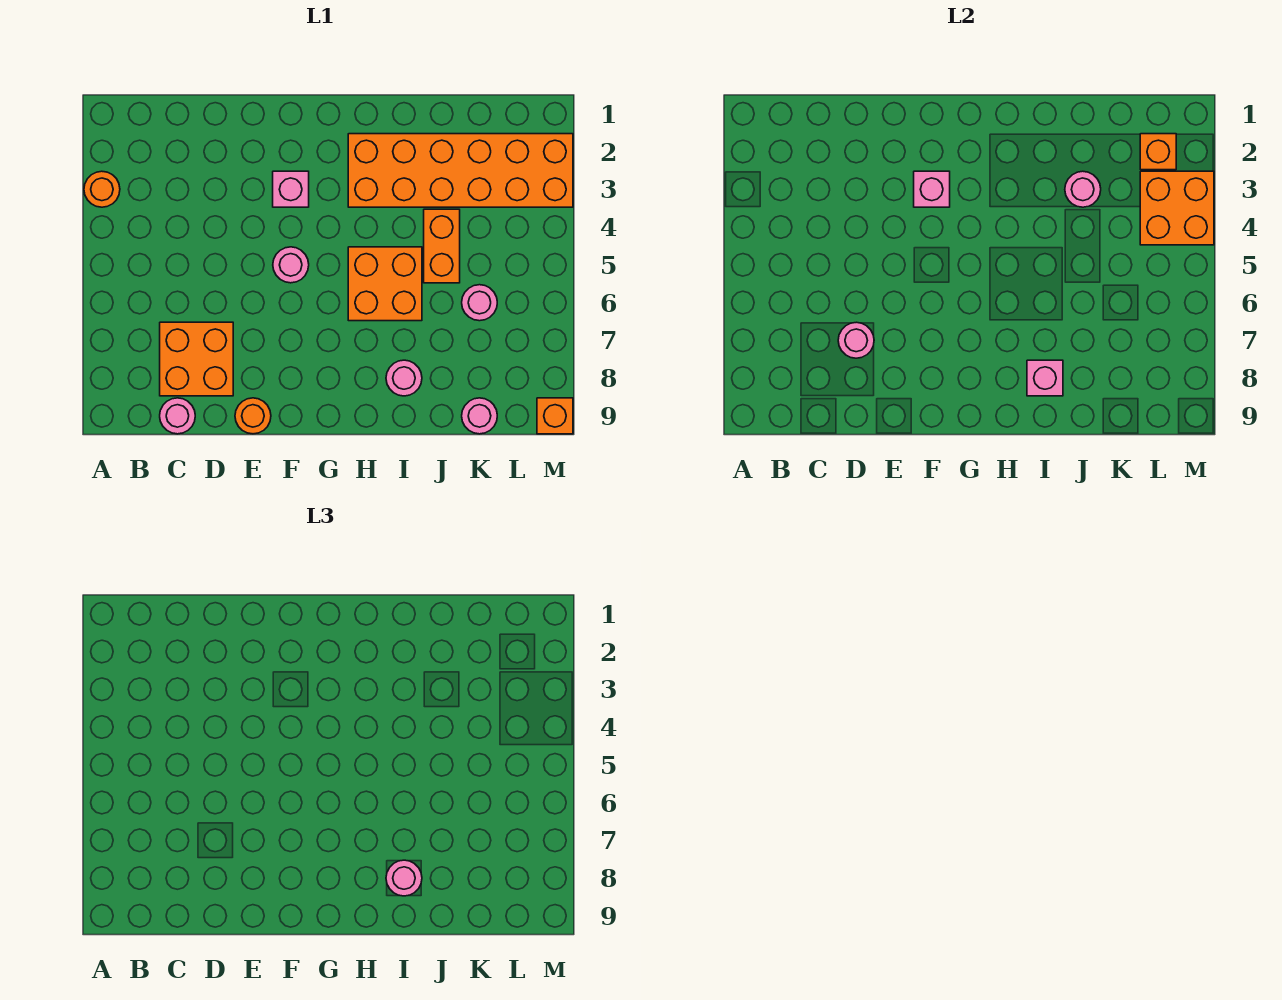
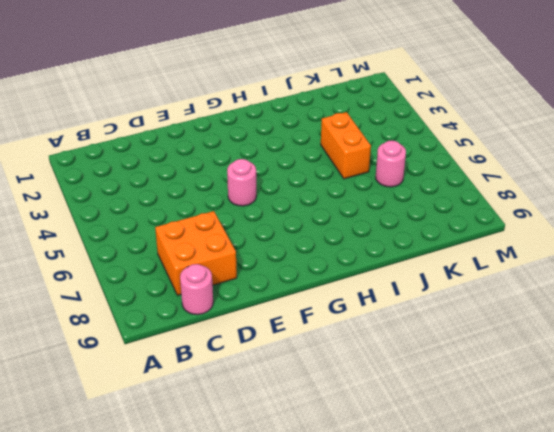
none -> orange round brick A3 level 1
none -> orange round brick E9 level 1
none -> pink brick F3 level 1

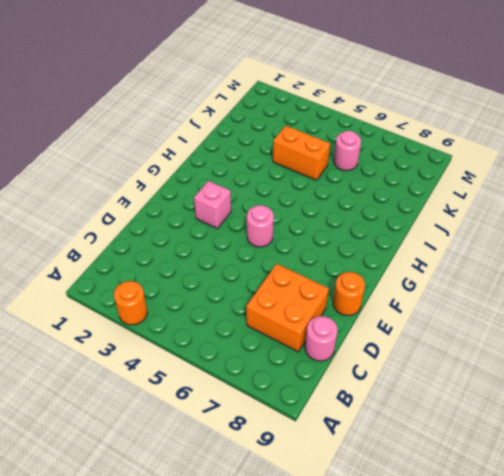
none -> orange brick H2:M3 level 1
none -> orange brick H5:I6 level 1
none -> pink round brick I8 level 1

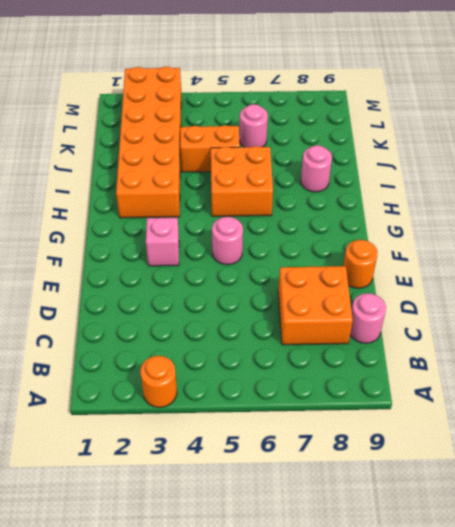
none -> pink round brick K9 level 1
none -> orange brick M9 level 1
none -> pink round brick D7 level 2

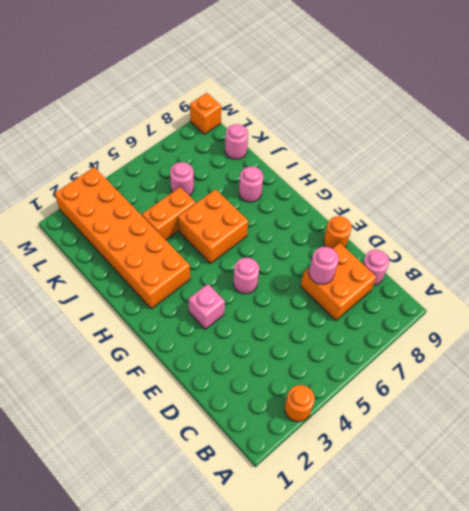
none -> pink brick F3 level 2
none -> pink brick I8 level 2
none -> pink round brick J3 level 2

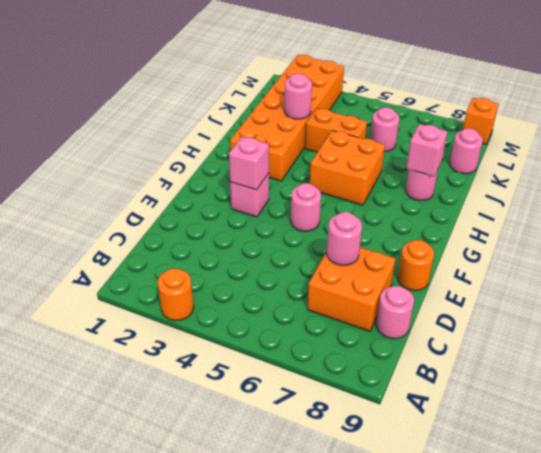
none -> orange brick L2 level 2
none -> orange brick L3:M4 level 2
none -> pink round brick I8 level 3

